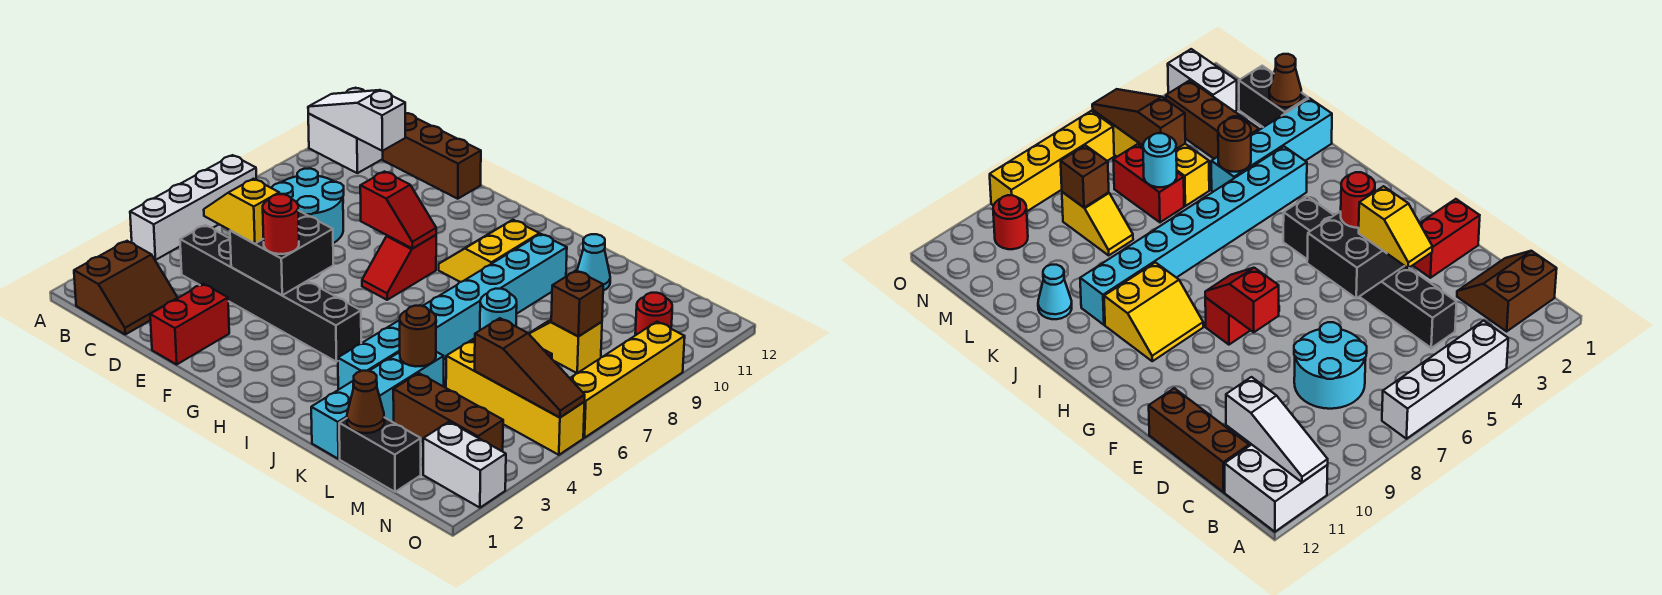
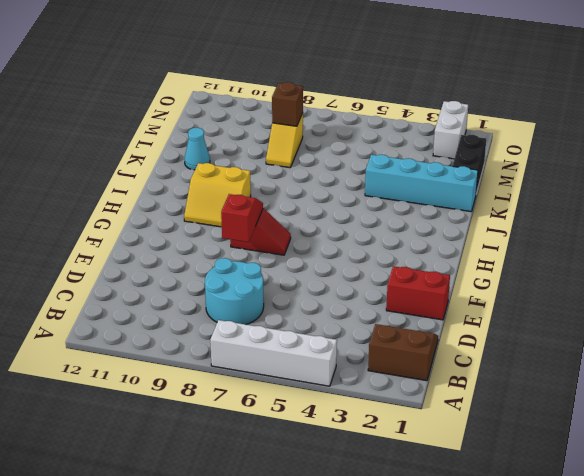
none -> white brick A11:B12 level 1
none -> black brick C4:H4 level 1
none -> brown brick C12:E12 level 1
none -> cyan brick J3:J10 level 1

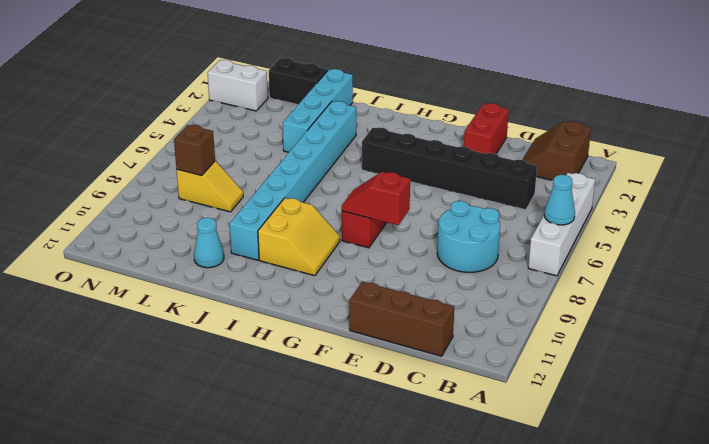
cyan cone A6 level 2 -> none
none -> white brick A11:B12 level 1
none -> brown brick L3:N3 level 1
none -> yellow brick L5:O5 level 1
none -> red brick L6:M6 level 1

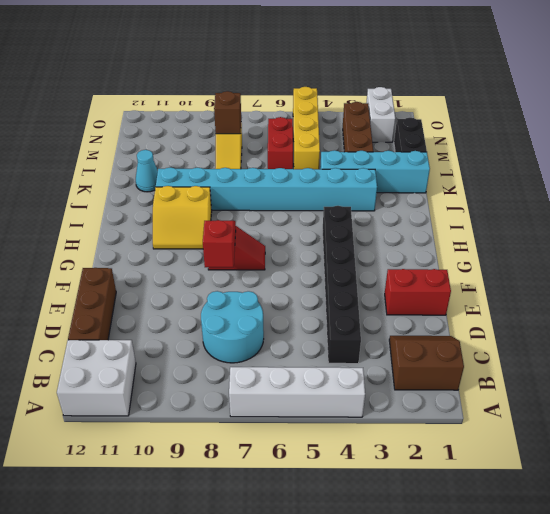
none -> red round brick N10 level 1
none -> yellow brick O6:O9 level 1
none -> white slope A11:C11 level 2 top C
none -> black brick E4:F5 level 2

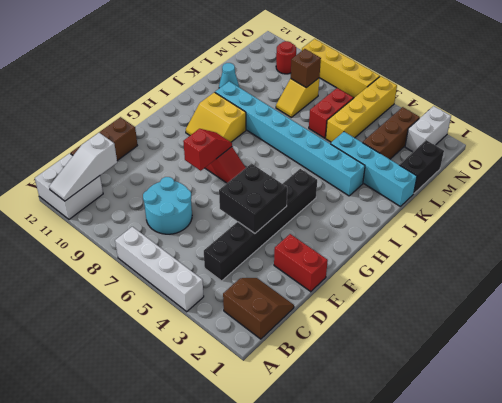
none -> brown round brick K4 level 2
none -> brown cone L1 level 2
none -> cyan round brick L6 level 2
none -> brown slope M5:O5 level 2 top M

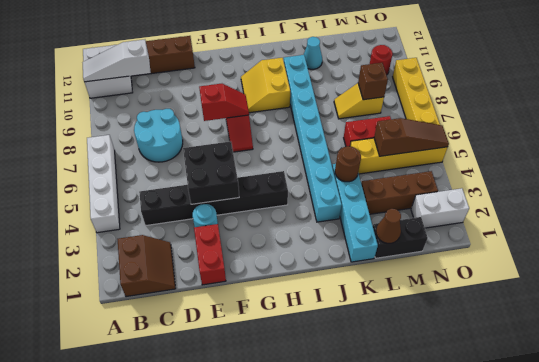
cyan round brick E3 level 1 -> cyan round brick L6 level 2
none -> yellow slope D4:E4 level 3 top E
none -> red round brick F4 level 3

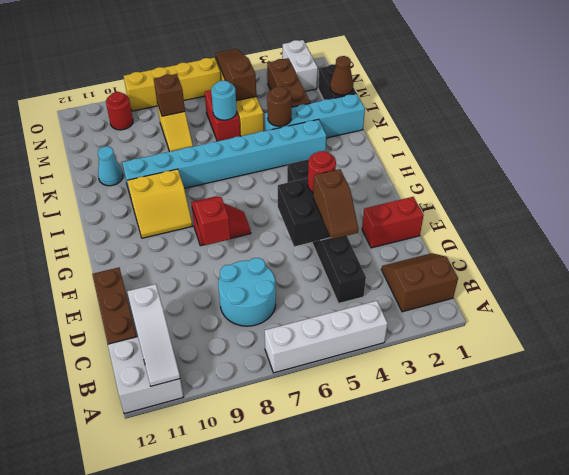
brown slope D4:E4 level 3 top E -> yellow slope D4:E4 level 3 top E

